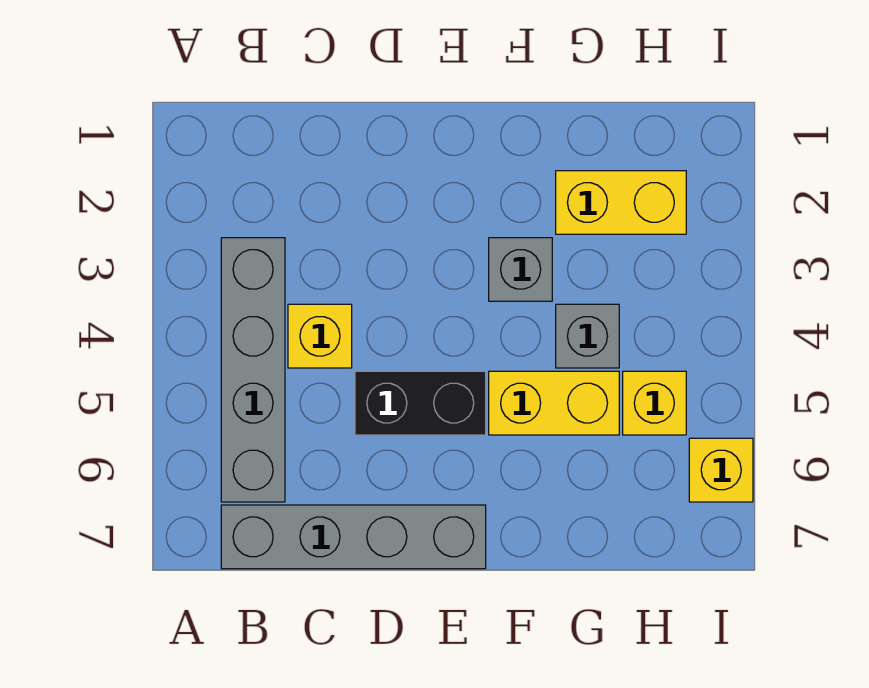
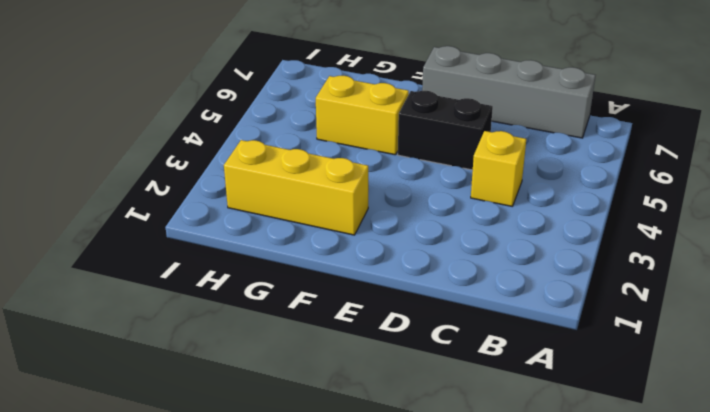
yellow brick F2:H2 level 1 -> yellow brick G2:H2 level 1
none -> grey brick B3:B6 level 1
none -> grey brick F3 level 1

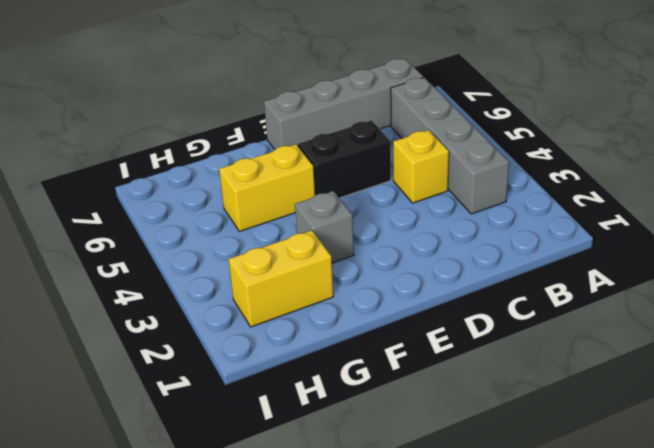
none -> grey brick G4 level 1
none -> yellow brick H5 level 1

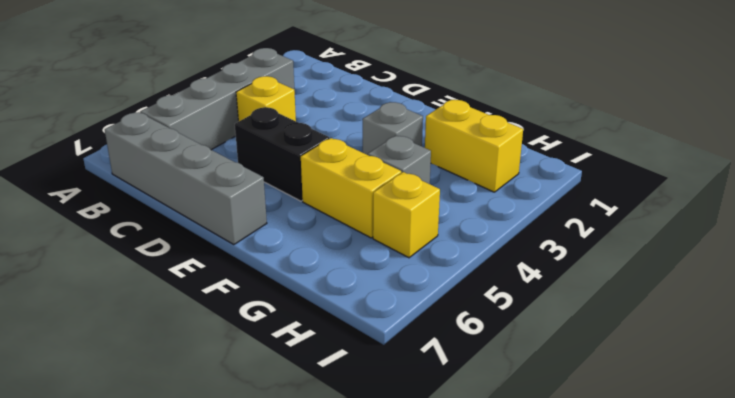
none -> yellow brick I6 level 1

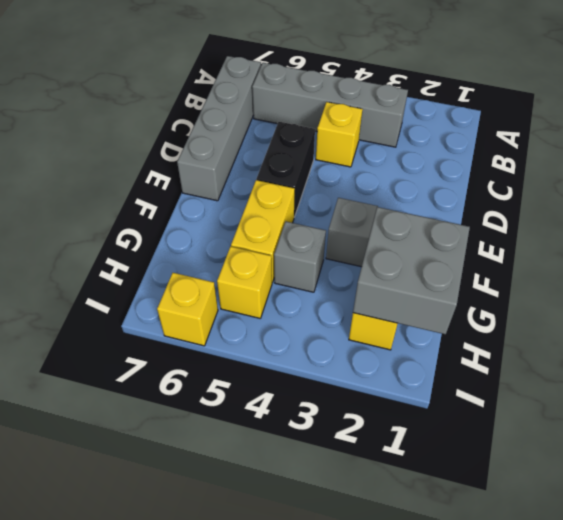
grey brick G1:H2 level 2 -> none

